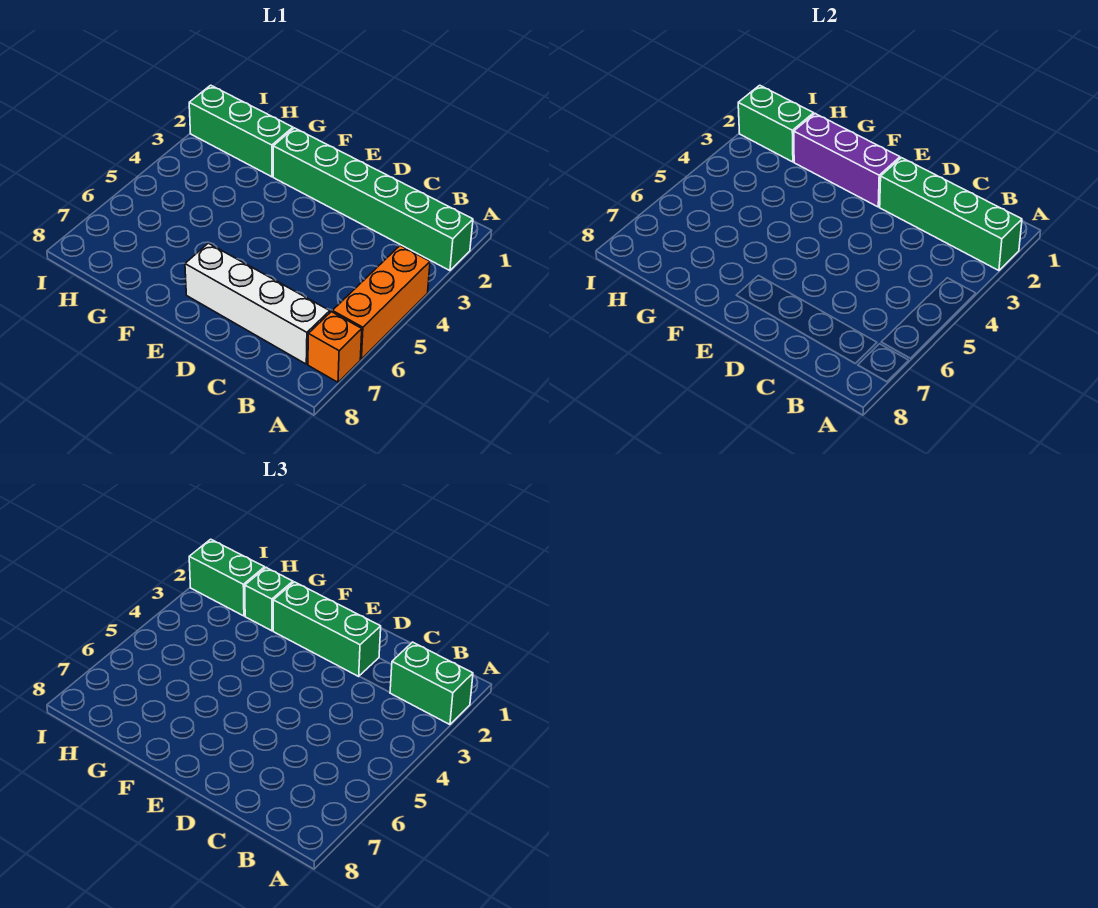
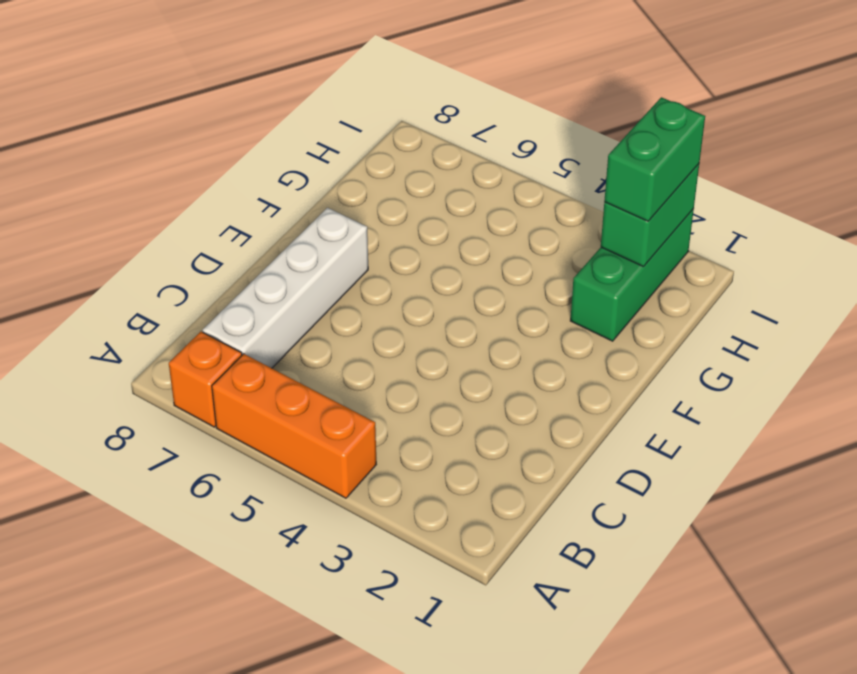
none -> green brick A2:F2 level 1
none -> green brick A2:D2 level 2
none -> purple brick E2:G2 level 2

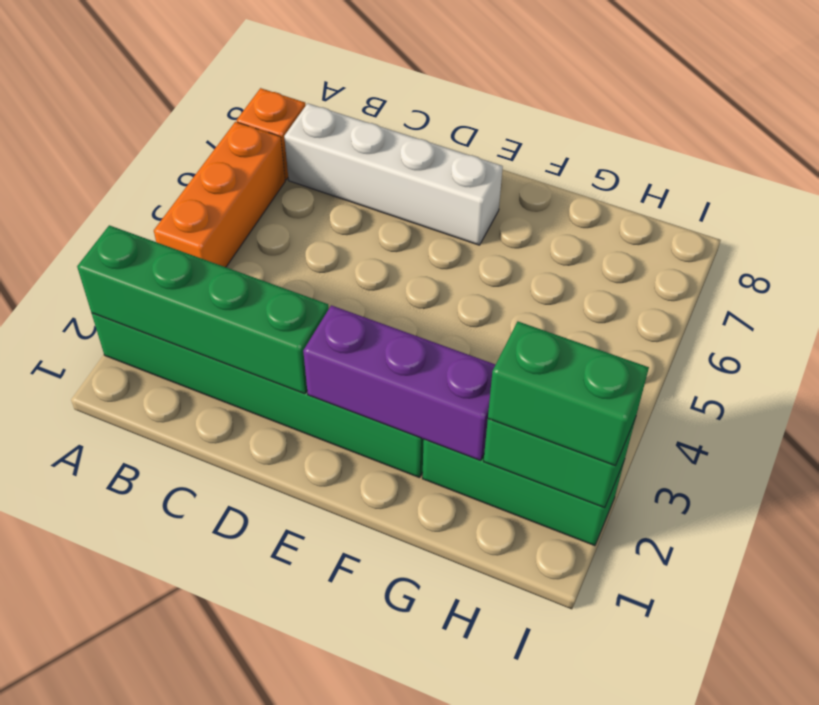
none -> green brick A2:B2 level 3
none -> green brick D2:F2 level 3
none -> green brick G2 level 3

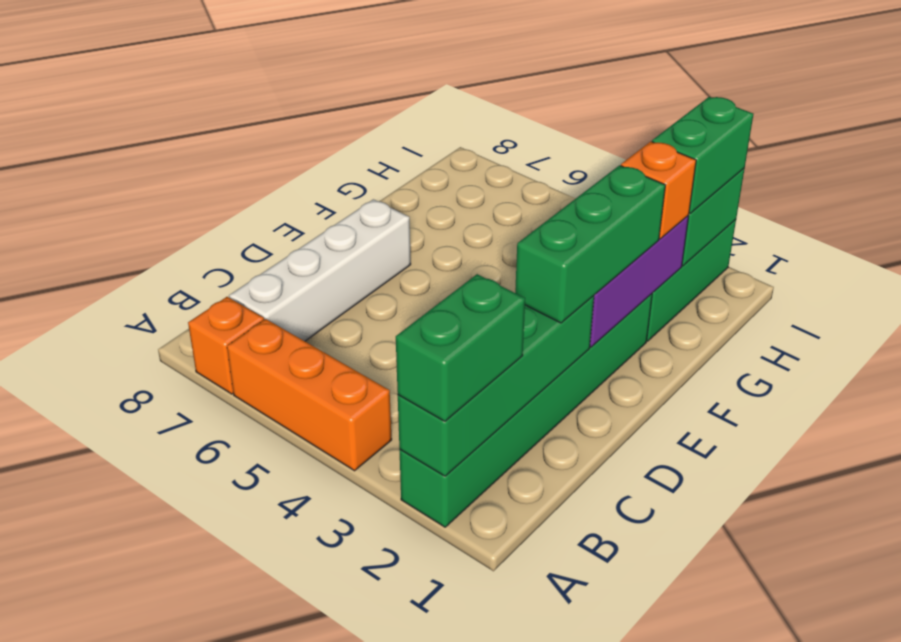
orange brick G2 level 3 -> green brick G2 level 3

